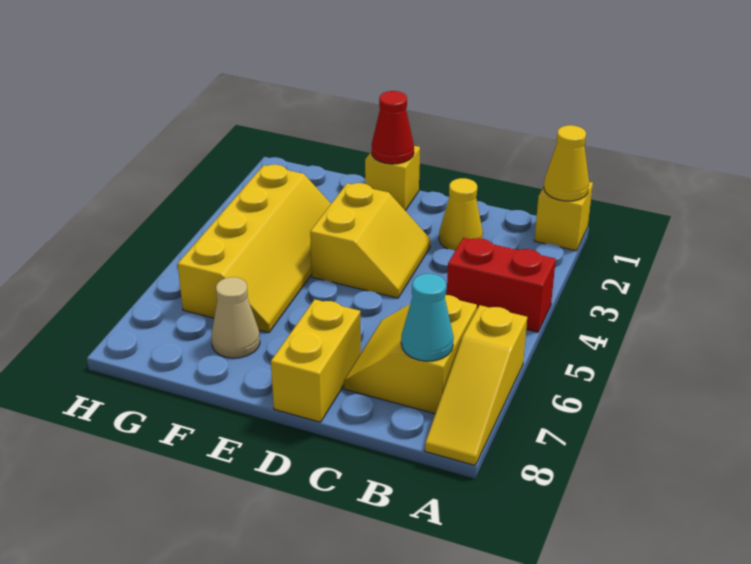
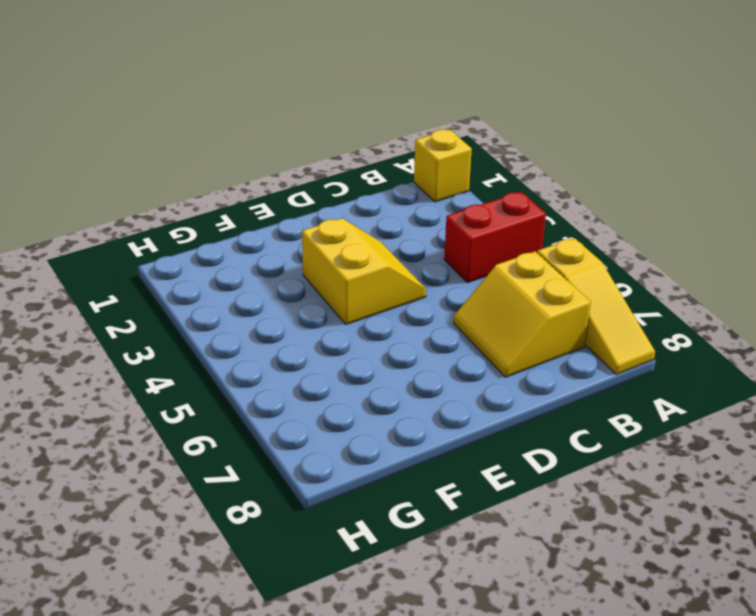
none -> yellow cone C2 level 1
none -> yellow brick D7:D8 level 1
none -> yellow brick E1 level 1

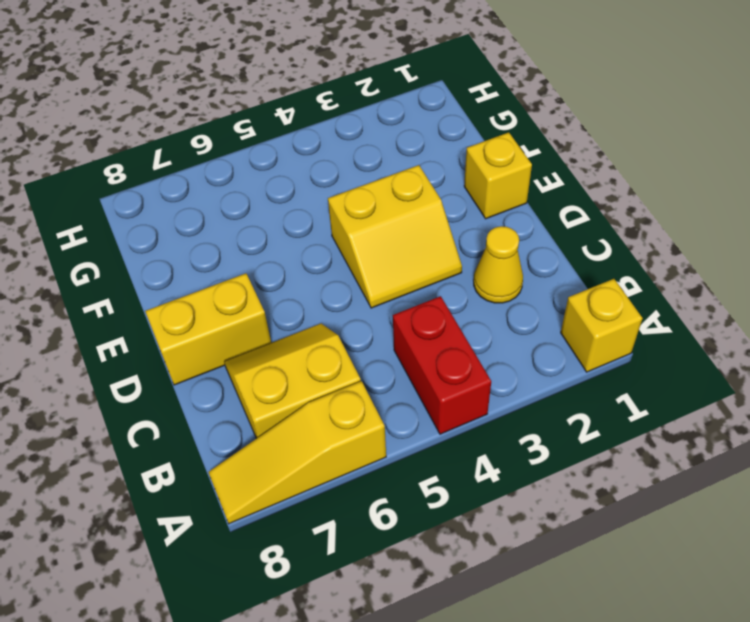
none -> yellow slope F3:G6 level 1 top G
none -> tan cone F7 level 1
none -> yellow cone A1 level 2

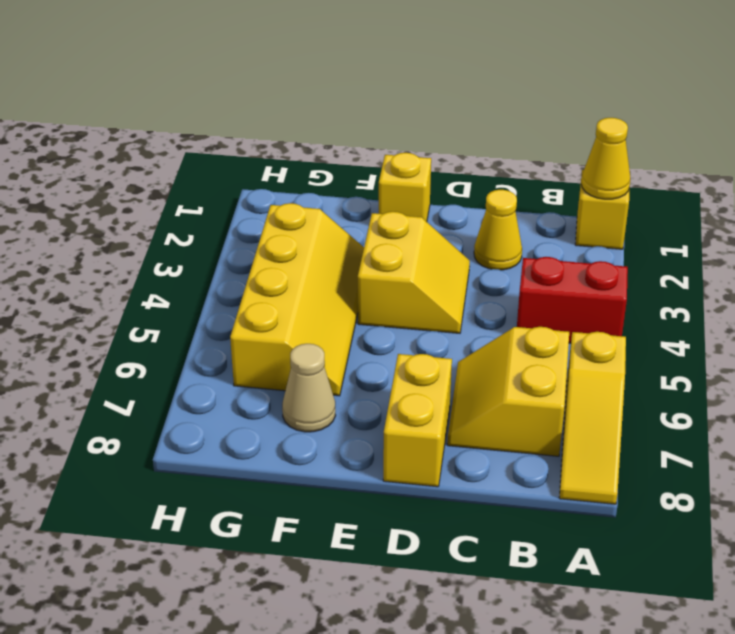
none -> cyan cone B7 level 2
none -> red cone E1 level 2

